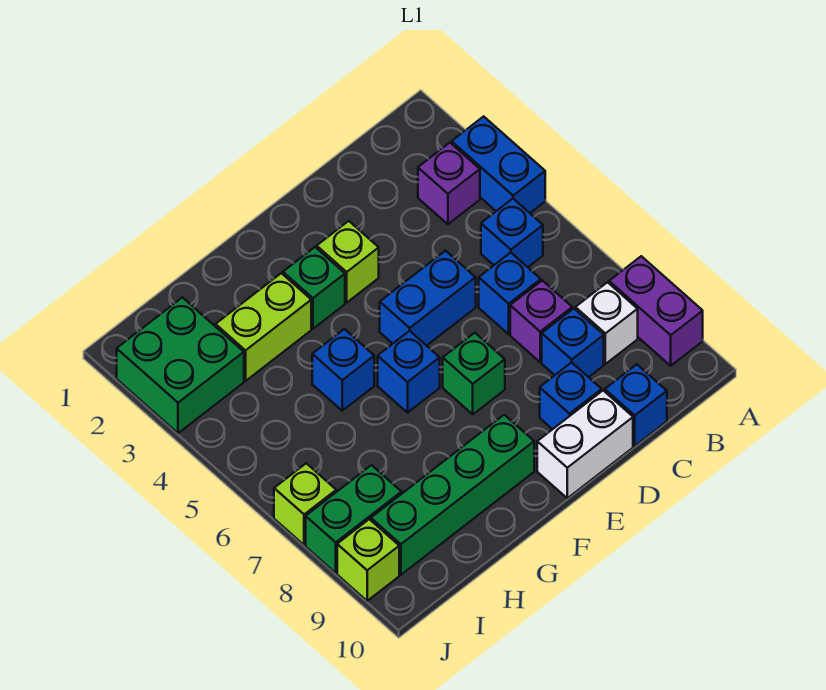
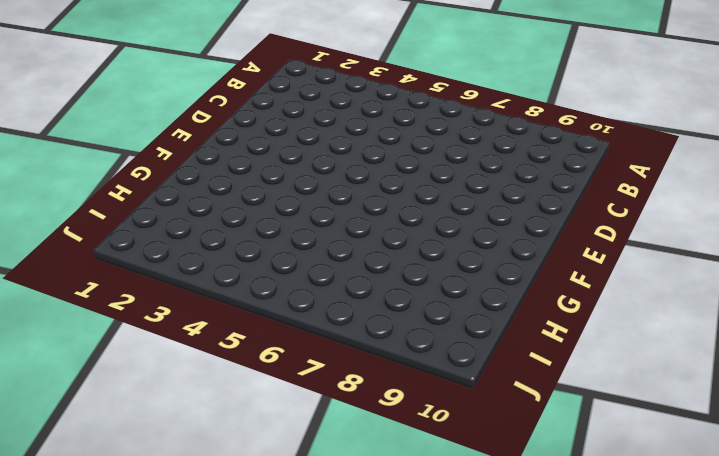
none -> blue brick A3:A4 level 1
none -> purple brick A8:A9 level 1
none -> purple brick B3 level 1

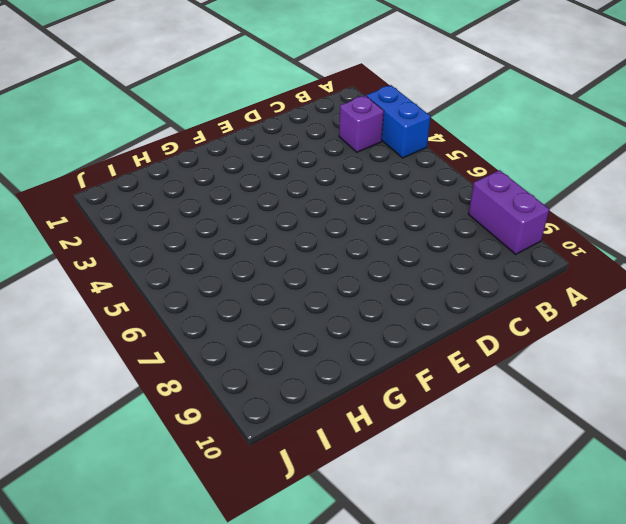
none -> blue brick B5 level 1
none -> white brick B8 level 1
none -> blue brick C6 level 1

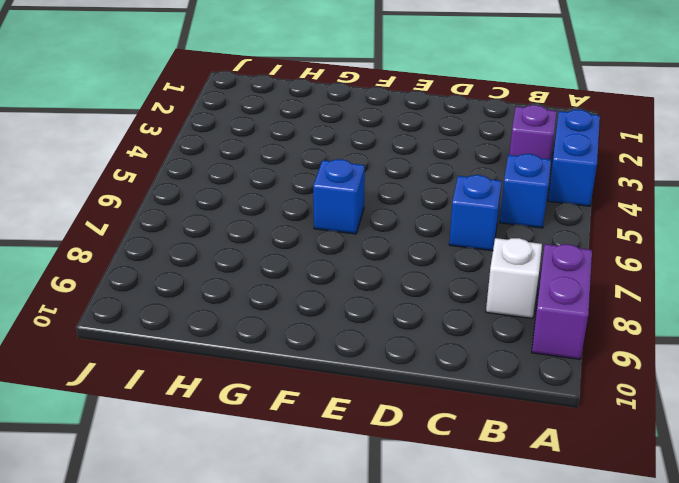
none -> purple brick C7 level 1
none -> blue brick C8 level 1
none -> blue brick C10 level 1

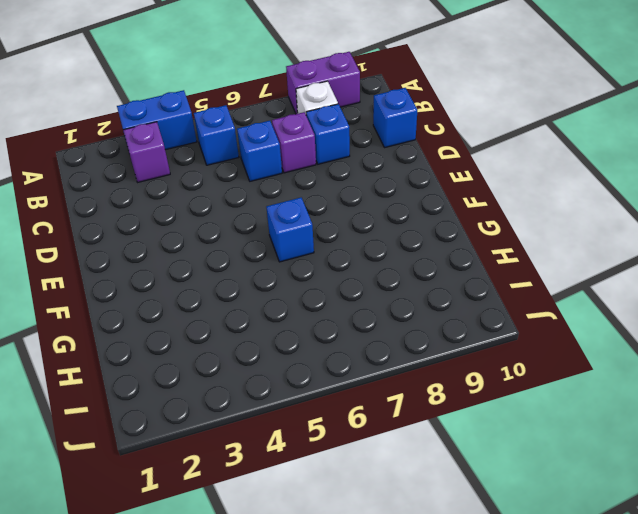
none -> blue brick D5:E5 level 1
none -> blue brick D9 level 1
none -> white brick D10:E10 level 1

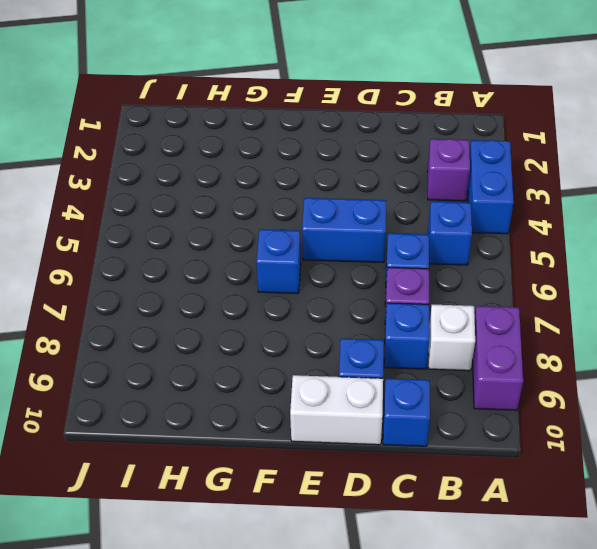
none -> lime brick E3 level 1
none -> green brick E7 level 1
none -> green brick F3 level 1

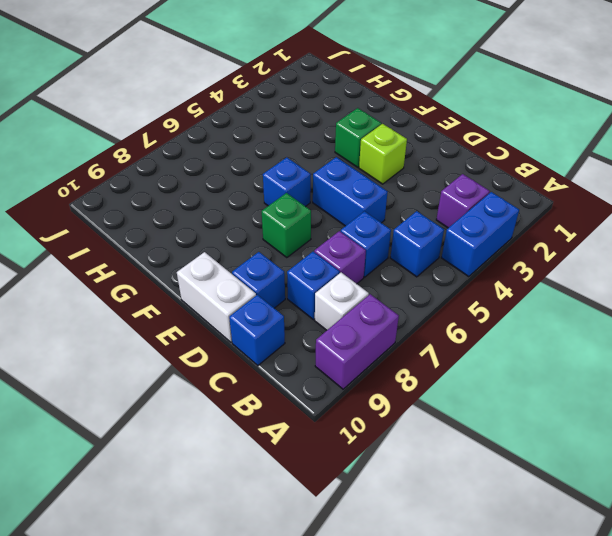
none -> green brick F9:I9 level 1
none -> lime brick G3:H3 level 1
none -> blue brick G5 level 1

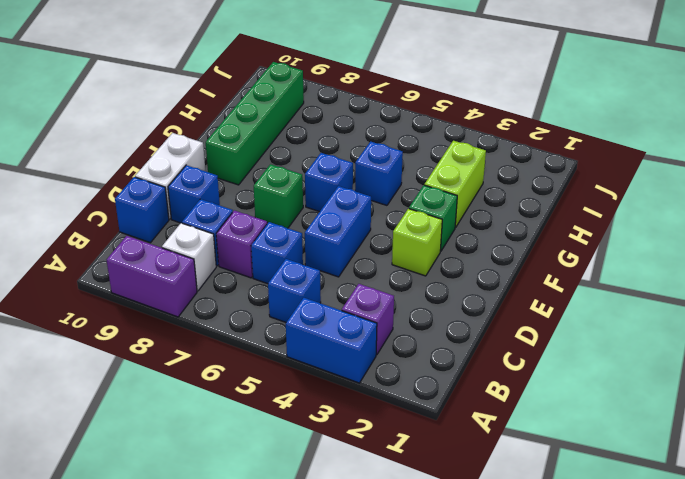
none -> green brick I2:J3 level 1
none -> green brick I8:J8 level 1
none -> lime brick J7 level 1

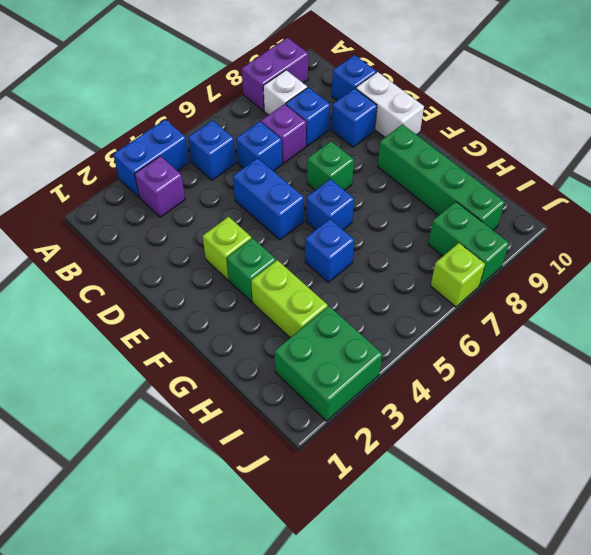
none -> lime brick J9 level 1

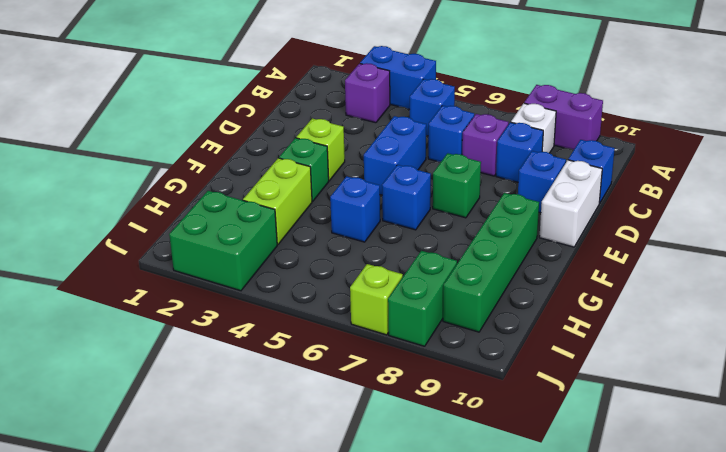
none -> lime brick J9 level 1

